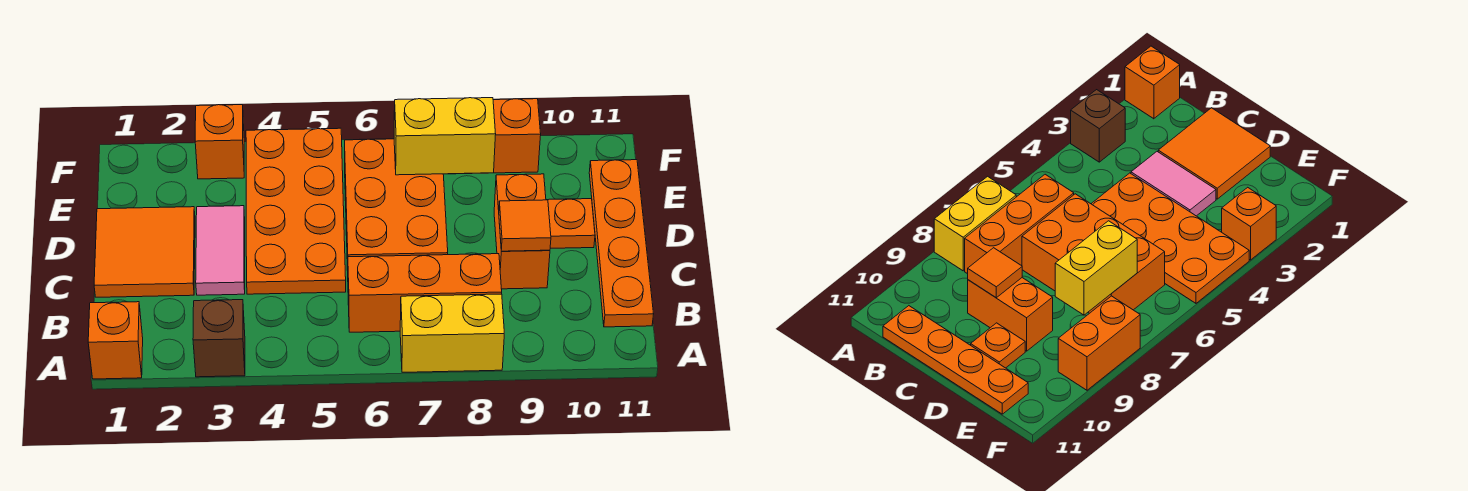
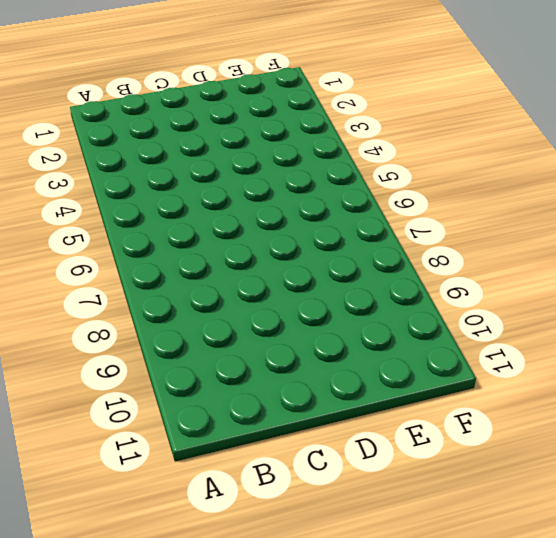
none -> orange brick A1 level 1
none -> brown brick A3 level 1
none -> yellow brick A7:A8 level 1

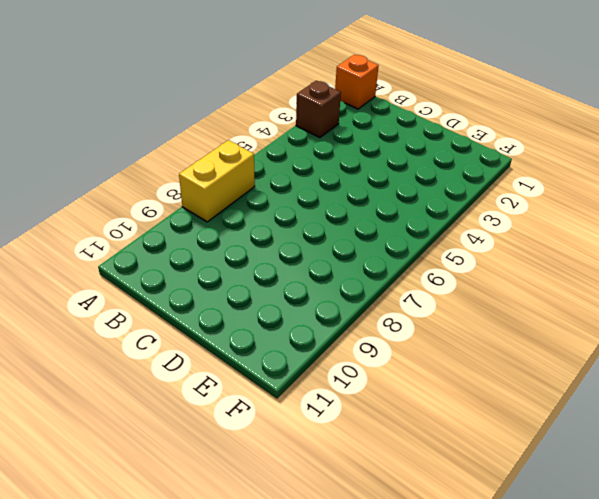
none -> orange brick B6:B8 level 1
none -> orange plate B11:E11 level 1
none -> orange tile C1:D2 level 1

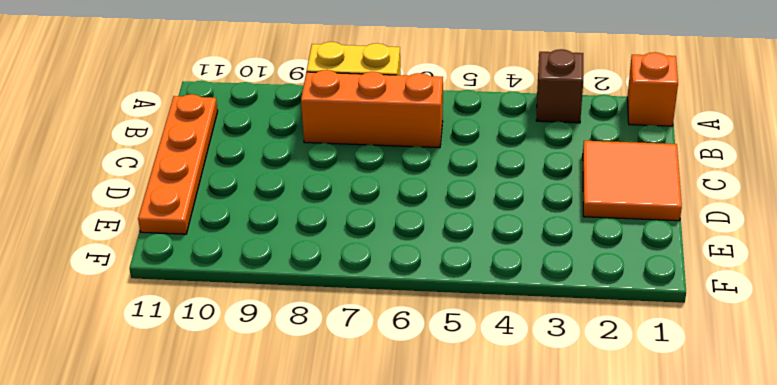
none -> pink tile C3:D3 level 1
none -> orange plate C4:F5 level 1
none -> orange brick C6:E7 level 1

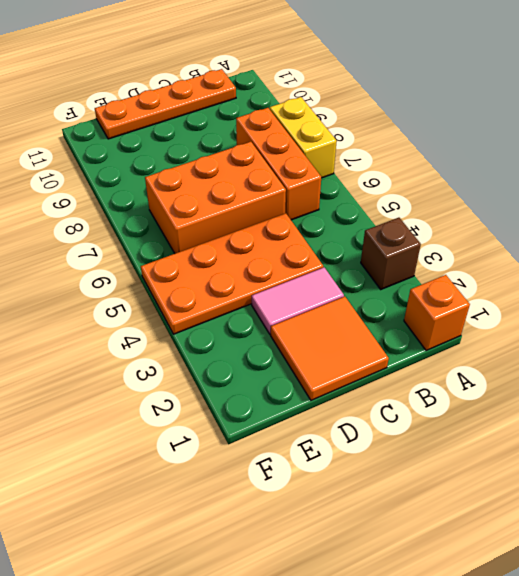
none -> orange brick C9:D9 level 1
none -> orange plate D10 level 1
none -> orange brick F3 level 1

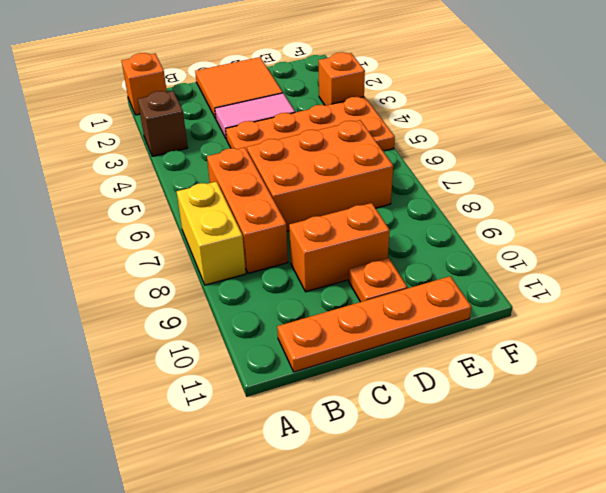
none -> orange brick F8:F9 level 1
none -> orange tile C9 level 2
none -> yellow brick E7:E8 level 2

